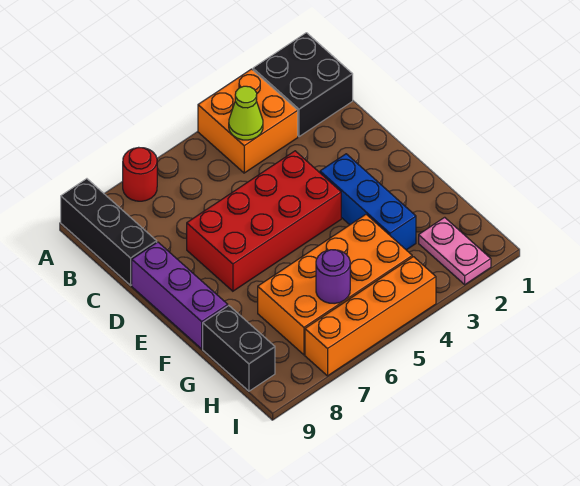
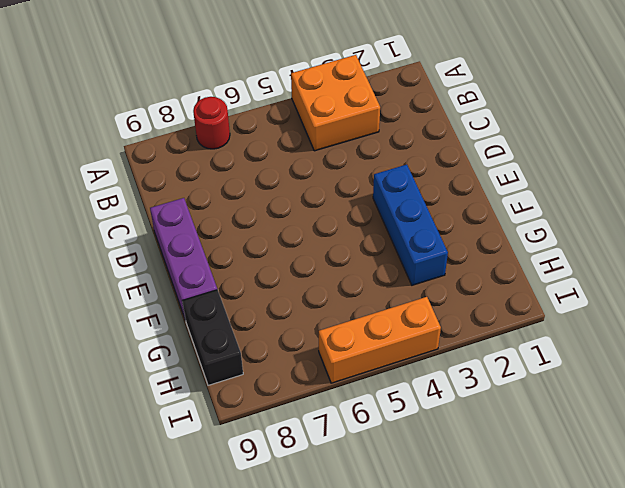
orange brick I4:I6 level 1 -> orange brick I4:I7 level 1
none -> black brick A1:B2 level 1
none -> black brick A9:C9 level 1
none -> red brick D4:E7 level 1

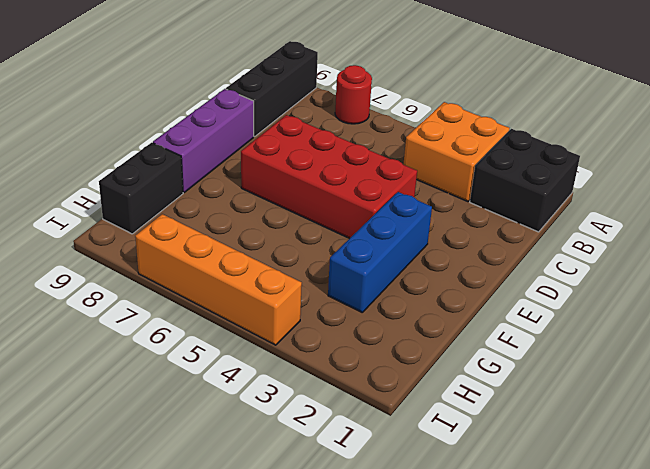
none -> orange brick G4:H7 level 1
none -> pink plate H2:I2 level 1
none -> lime cone B4 level 2

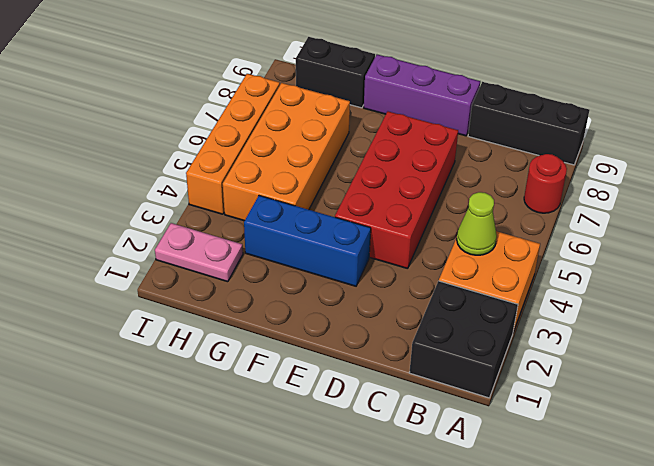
none -> purple round brick H6 level 2

